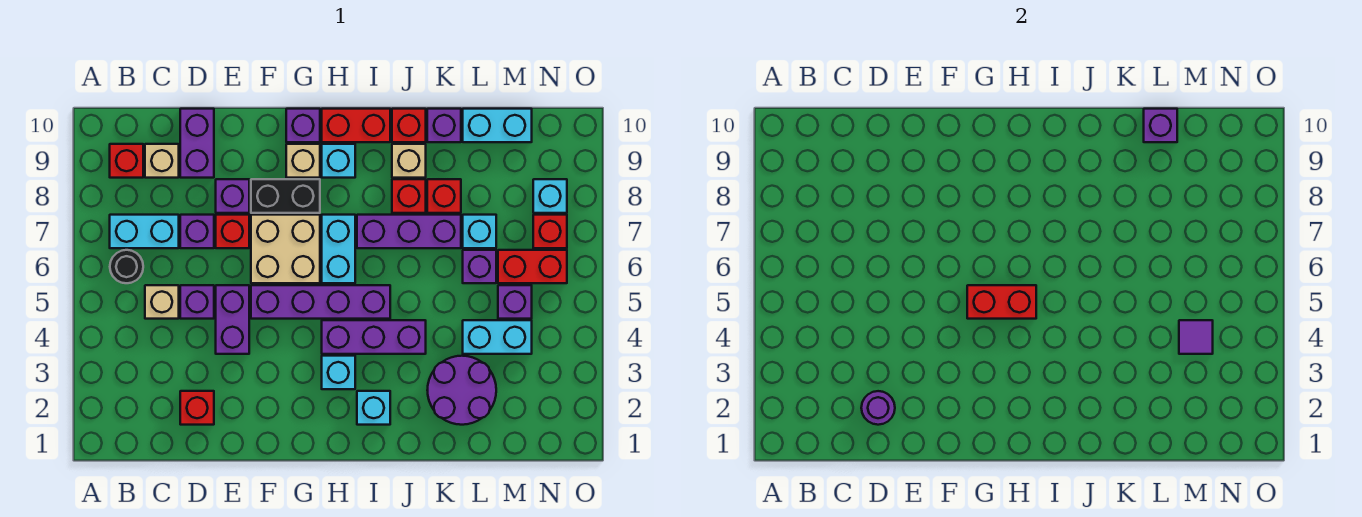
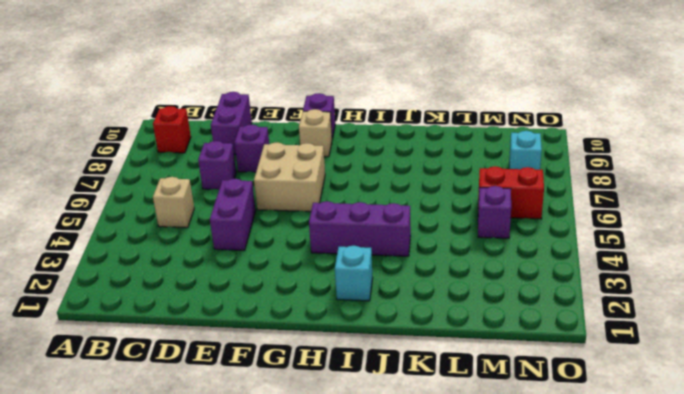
none -> black round brick B6 level 1
none -> cyan brick B7:C7 level 1
none -> tan brick C9 level 1
none -> red brick D2 level 1

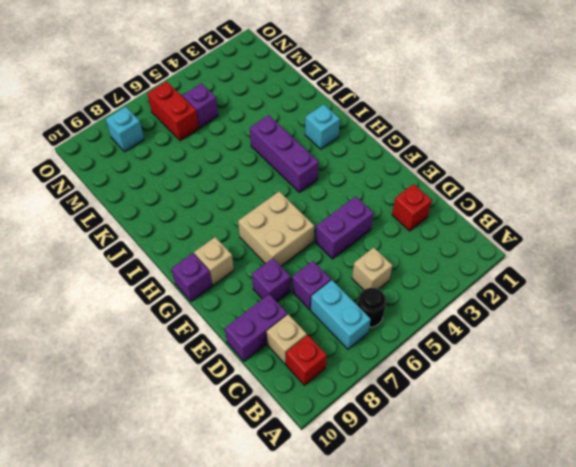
none -> purple brick D5 level 1
none -> red brick E7 level 1
none -> purple brick F5:I5 level 1
none -> black brick F8:G8 level 1

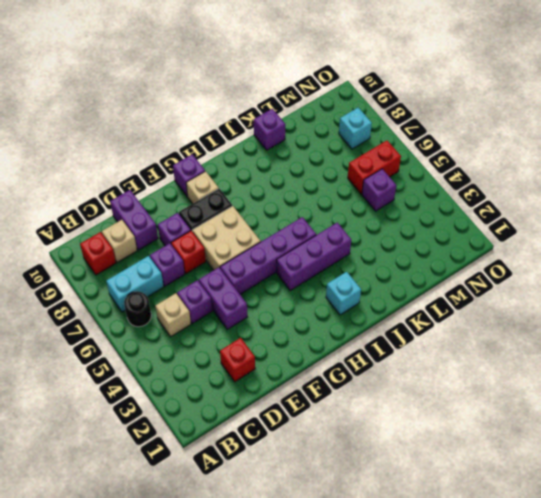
none -> cyan brick H3 level 1
none -> cyan brick H6:H7 level 1
none -> cyan brick H9 level 1
none -> red brick H10:I10 level 1

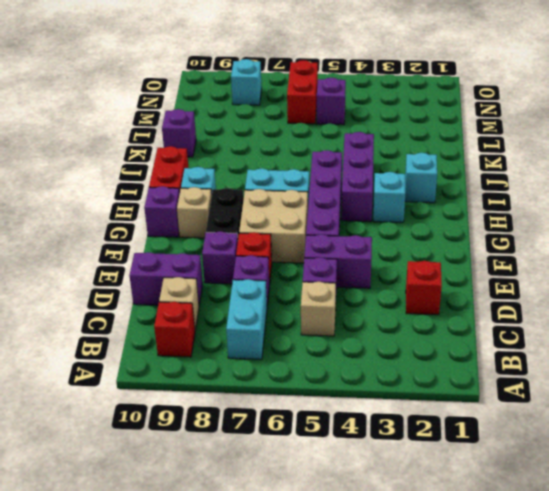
none -> black round brick B6 level 1
none -> purple brick I7:K7 level 1
none -> red brick J8 level 1
none -> tan brick J9 level 1

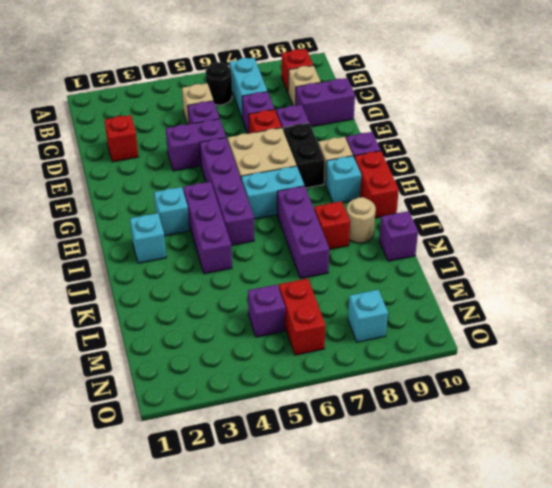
tan round brick J9 level 1 -> tan brick J9 level 1
none -> red brick J10 level 1
none -> purple round brick K2:L3 level 1
none -> red brick K8 level 1
none -> cyan brick L4:M4 level 1

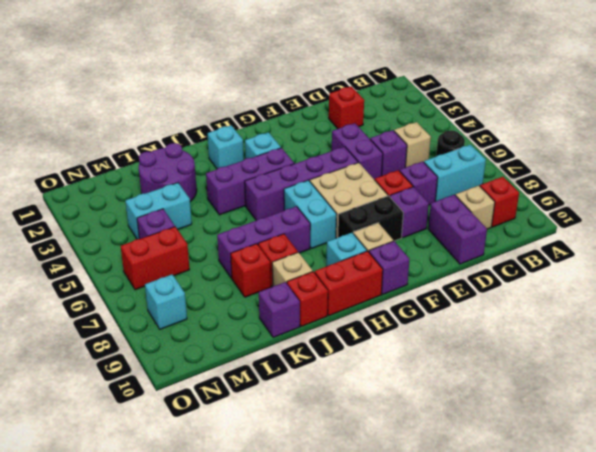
none -> purple brick L6 level 1
none -> cyan brick L7 level 1
none -> cyan brick L10:M10 level 1
none -> red brick N7 level 1

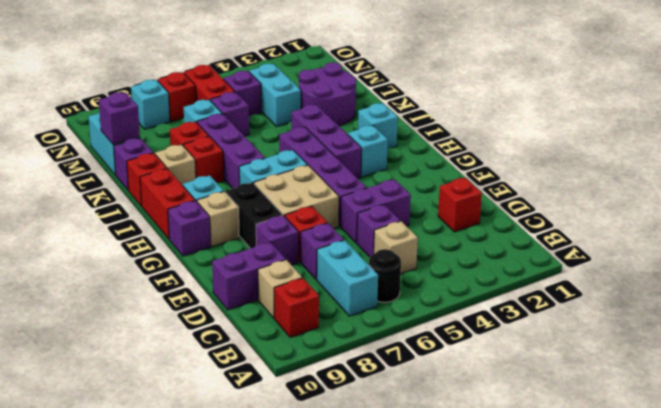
none -> purple round brick D2 level 2
none -> red brick G5:H5 level 2
none -> purple tile M4 level 2

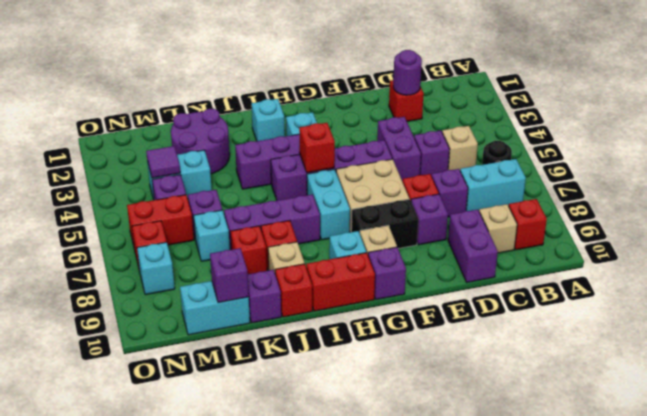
red brick H5 level 2 -> red brick G5:H5 level 2

